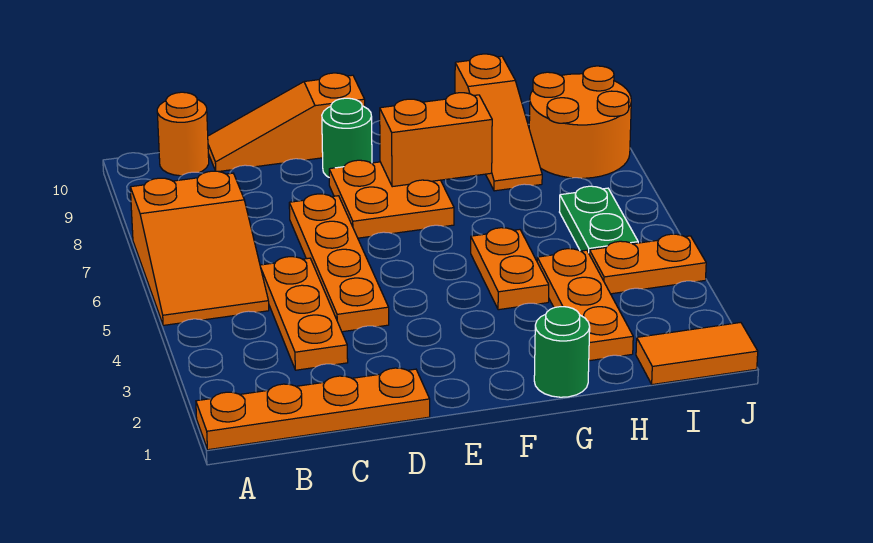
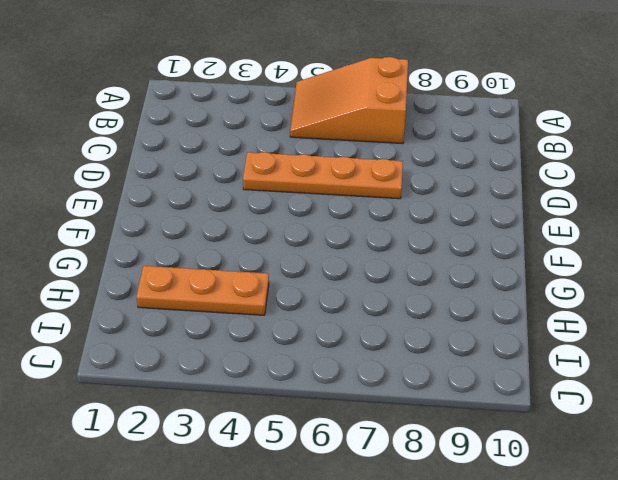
none -> orange plate A1:D1 level 1
none -> orange round brick B10 level 1
none -> orange plate C3:C5 level 1

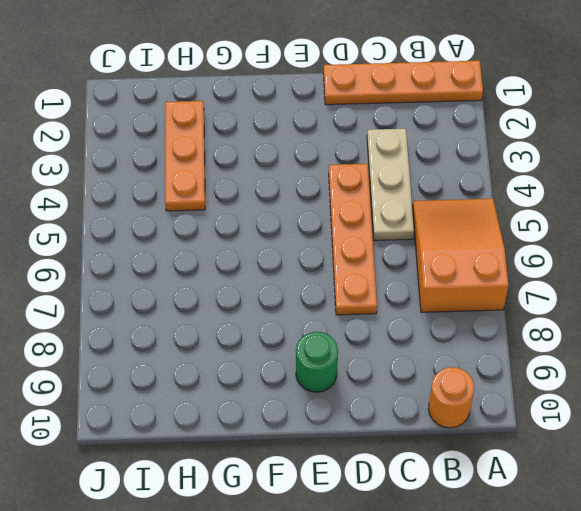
tan plate C3:C5 level 1 -> orange plate C3:C5 level 1
none -> orange slope C10:E10 level 1 top E
none -> orange plate E7:F8 level 1
none -> green round brick G1 level 1

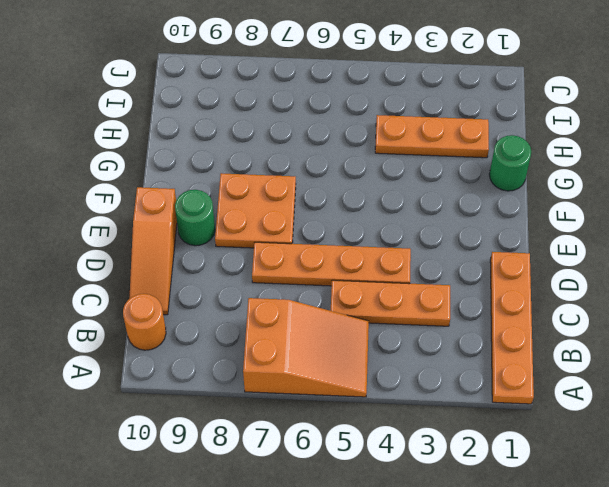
none -> orange plate G4:G5 level 1
none -> orange slope H8:H10 level 1 top 10
none -> orange tile I1:J1 level 1

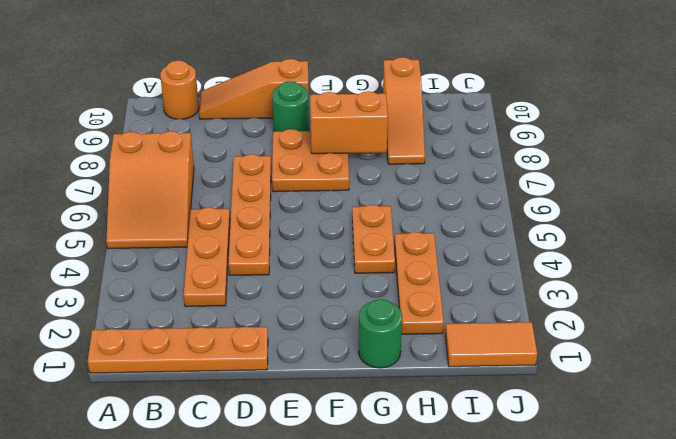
none -> orange plate I4:J4 level 1
none -> green plate I5:I6 level 1
none -> orange round brick I8:J9 level 1

